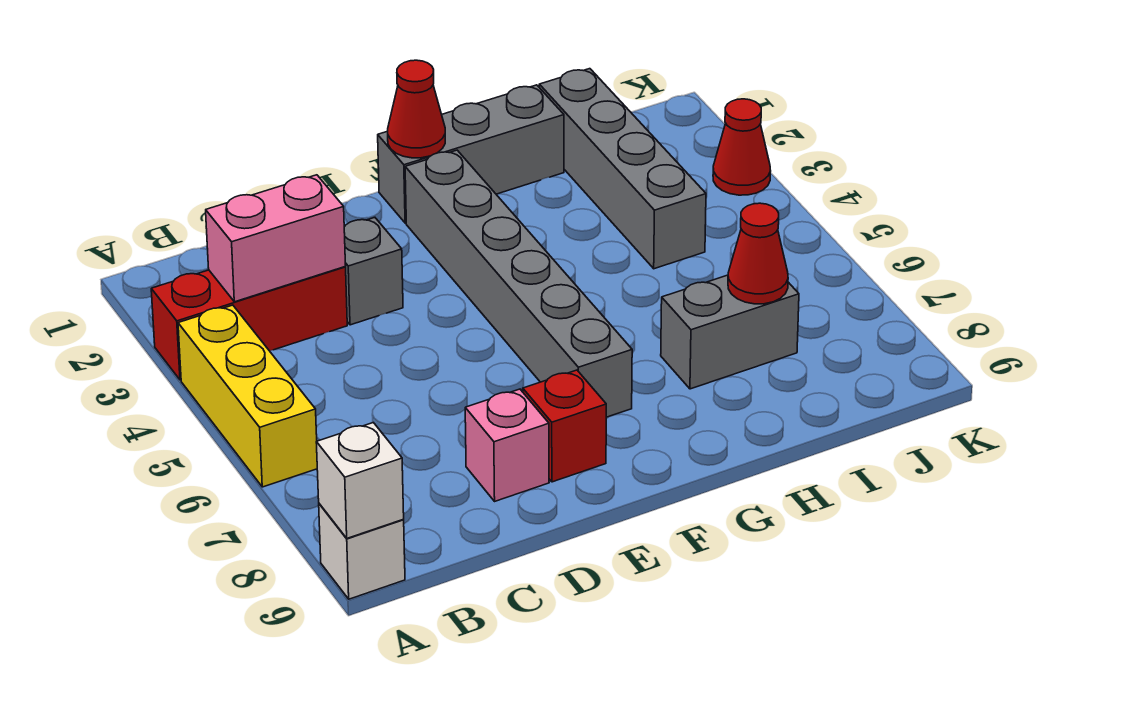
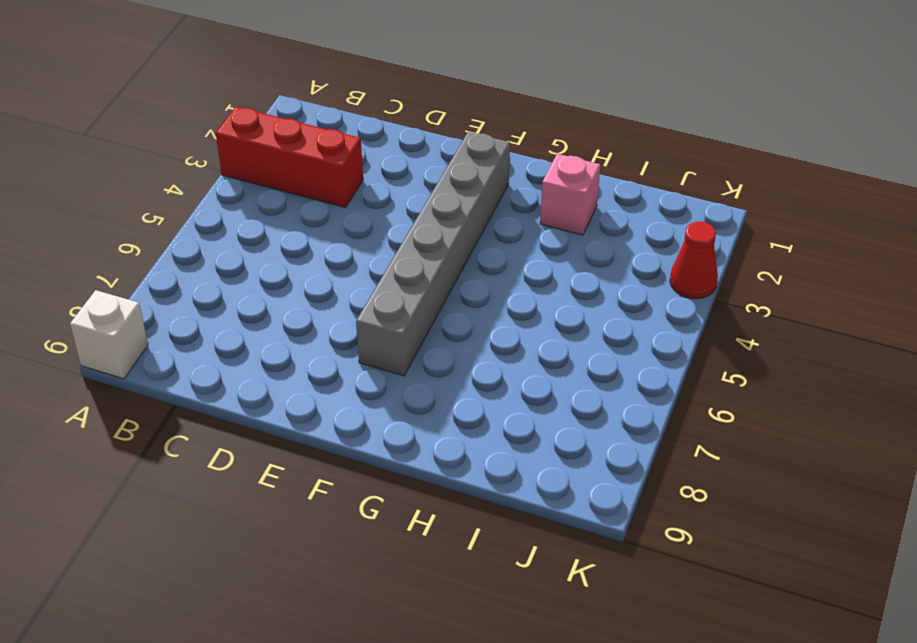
pink brick H2 level 1 -> pink brick D8 level 1
none -> yellow brick A4:A6 level 1
none -> grey brick D3 level 1
none -> red brick E8 level 1

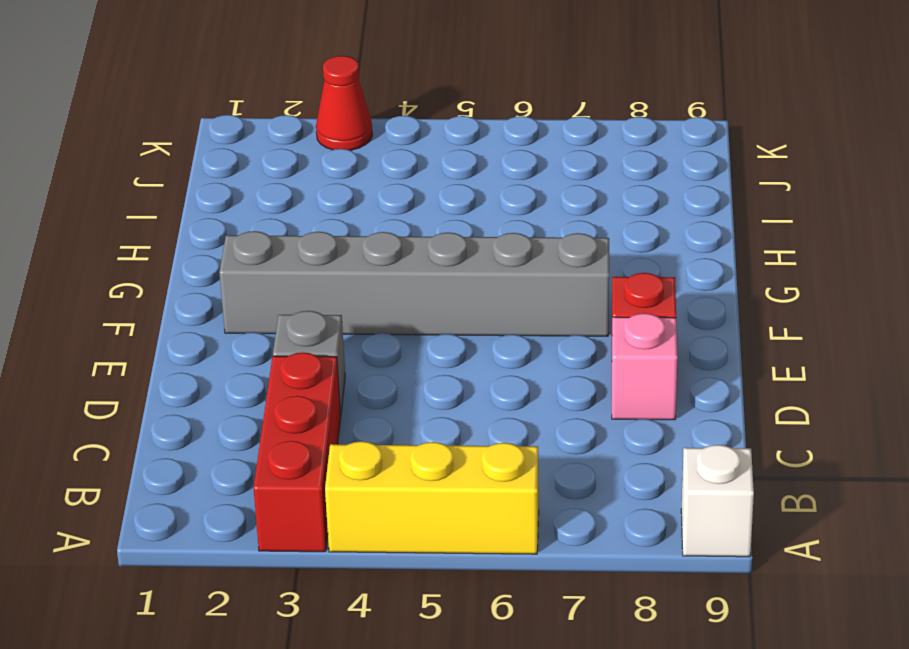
none -> grey brick F1:H1 level 1
none -> grey brick H7:I7 level 1
none -> grey brick I1:I4 level 1

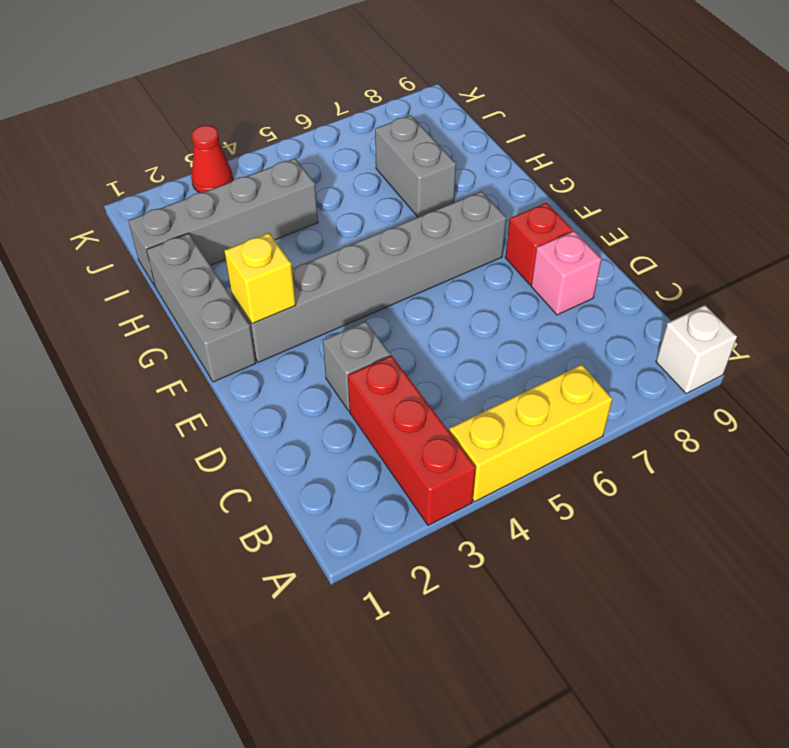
yellow brick F2 level 2 -> none
none -> white brick A9 level 2
none -> pink brick B3:C3 level 2
none -> red cone F1 level 2

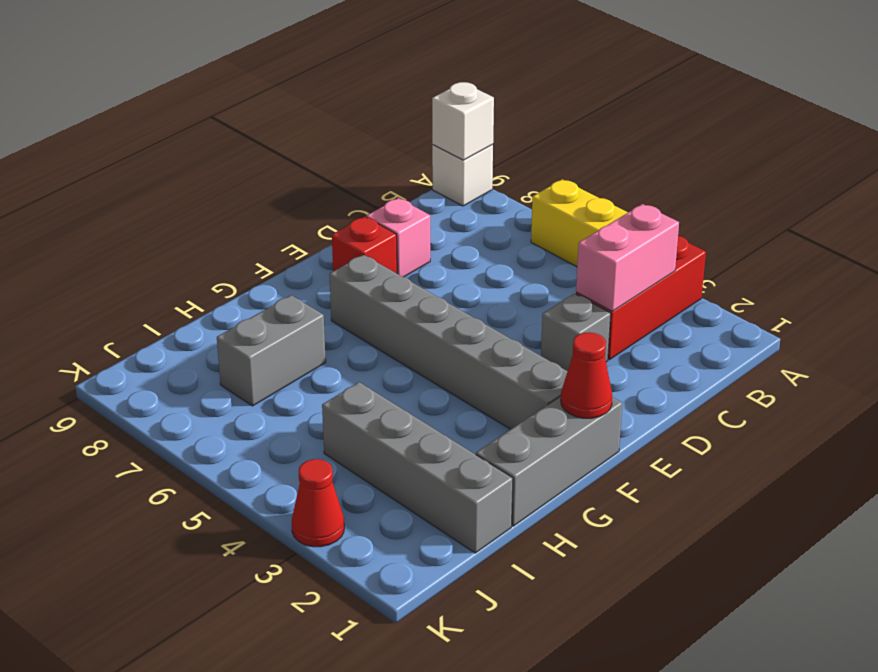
none -> red cone I7 level 2

